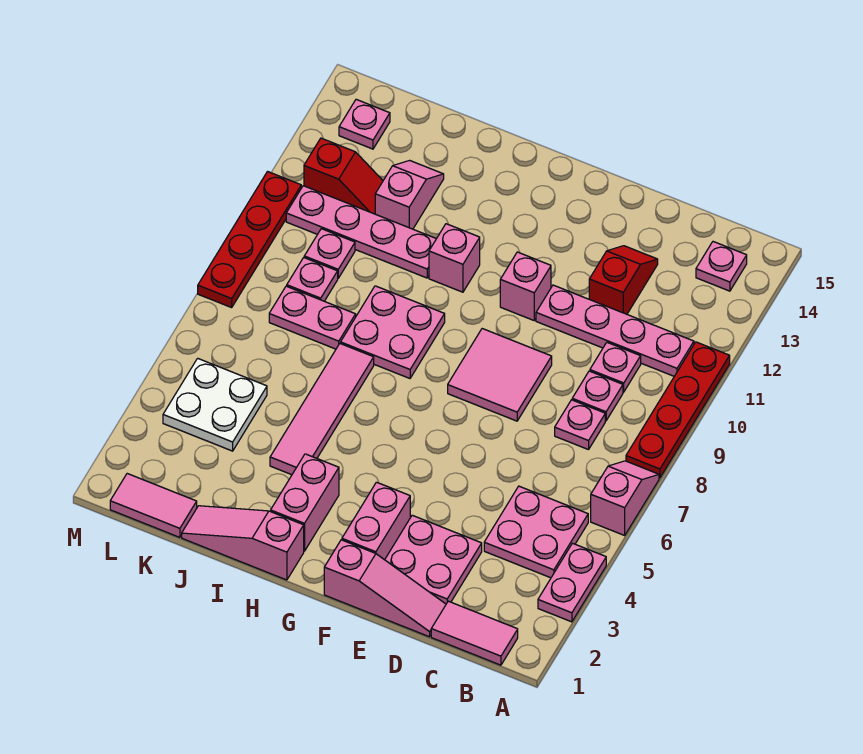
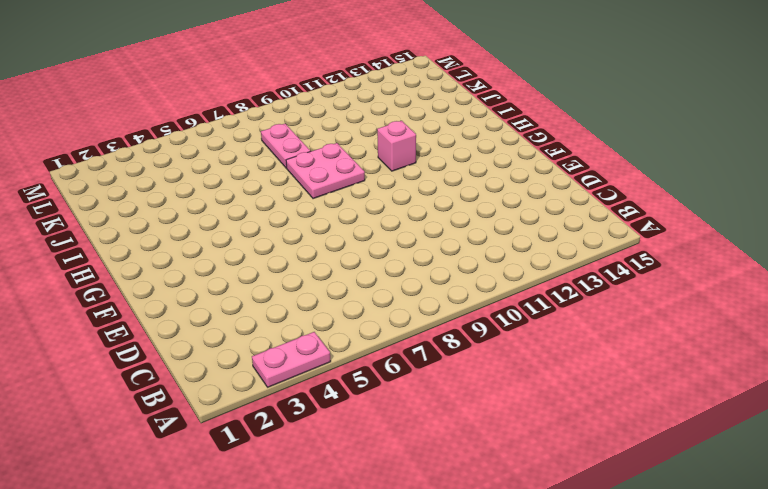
none -> pink slope A6:A7 level 1 top 6
none -> red plate A8:A11 level 1
none -> pink tile B1:C1 level 1
none -> pink plate B4:C5 level 1

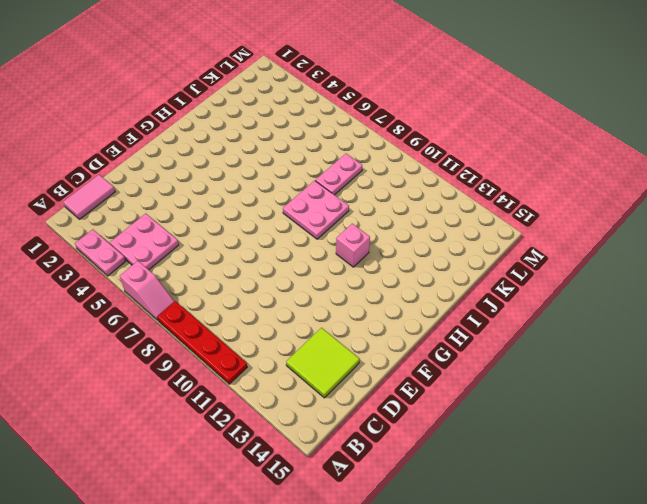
lime tile C13:D14 level 1 -> red slope D12:D13 level 1 top 12
none -> pink plate B11:E11 level 1
none -> pink plate B14 level 1
none -> pink plate C8 level 1
none -> pink plate C9 level 1

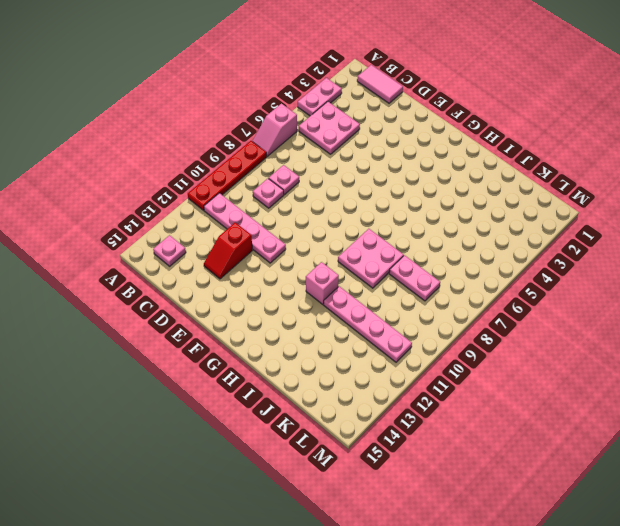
none -> pink plate C10 level 1
none -> pink slope D1:F1 level 1 top F
none -> pink plate D2:E3 level 1
none -> pink tile E8:F9 level 1

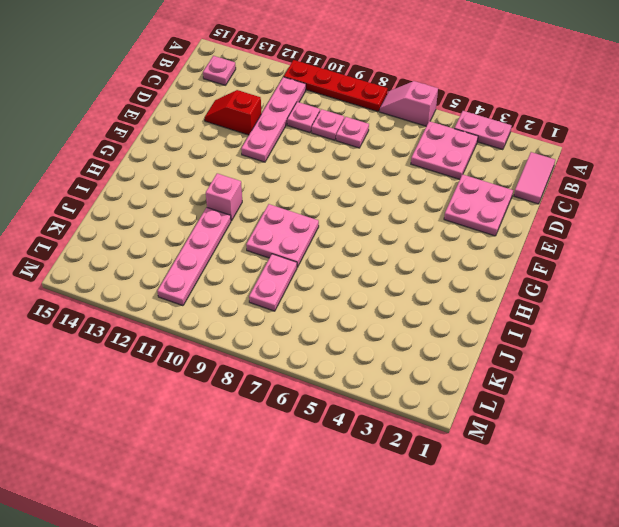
none -> pink slope D1:F1 level 1 top F
none -> pink tile E8:F9 level 1
none -> pink brick F2:F3 level 1
none -> pink brick F11 level 1

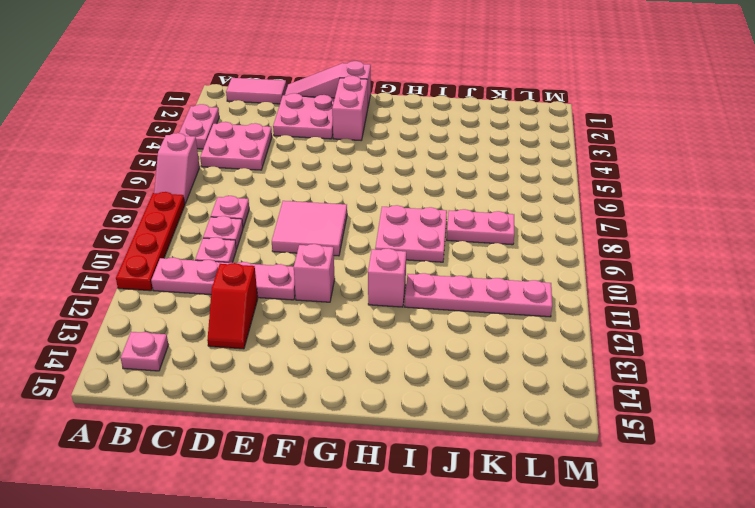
none -> pink slope H1:J1 level 1 top H
none -> pink brick H2:H3 level 1
none -> pink tile I4:I7 level 1
none -> pink slope J12:J13 level 1 top 12

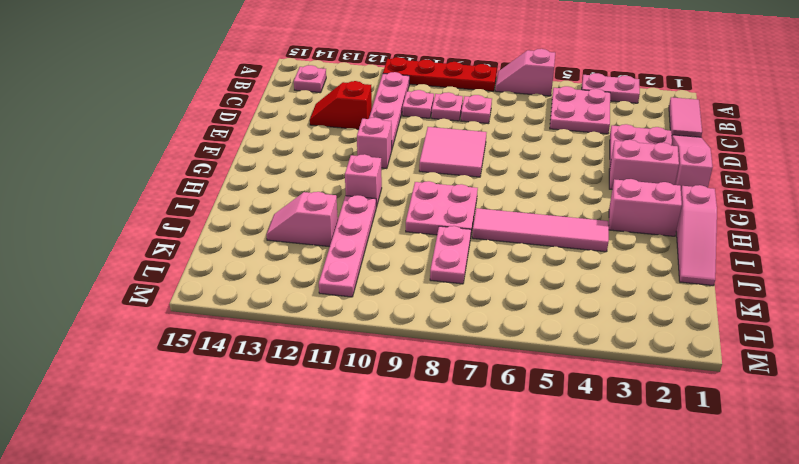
none -> pink tile K1:L1 level 1
none -> white plate K4:L5 level 1
none -> pink plate K9 level 1
none -> pink plate K10 level 1

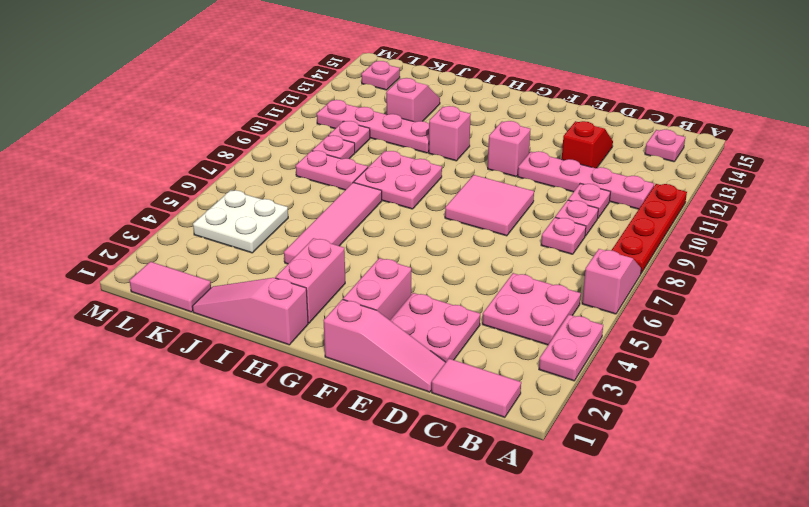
none -> red slope K12:L12 level 1 top L
none -> red plate M8:M11 level 1

